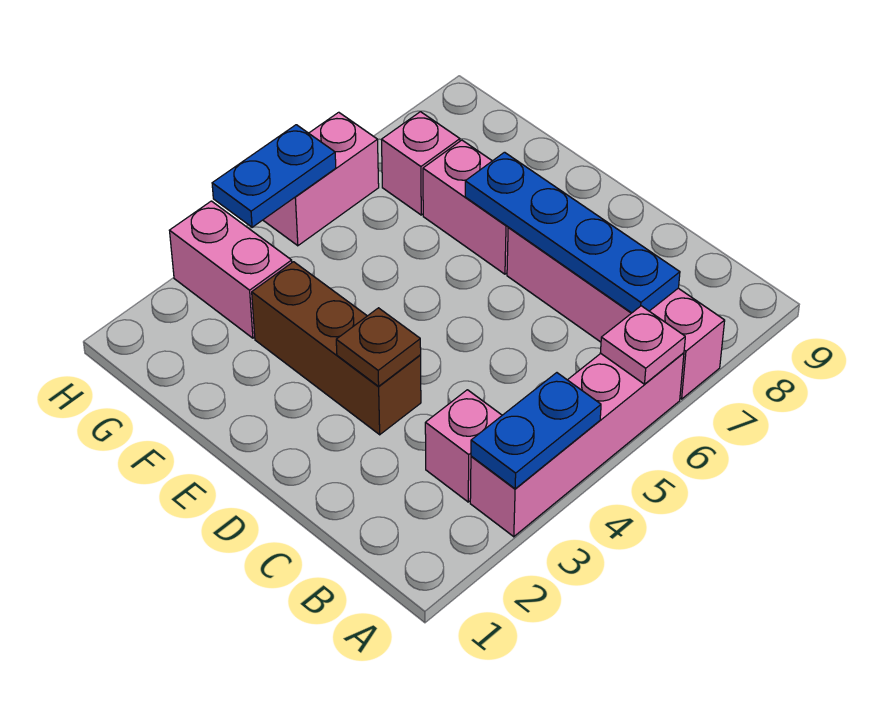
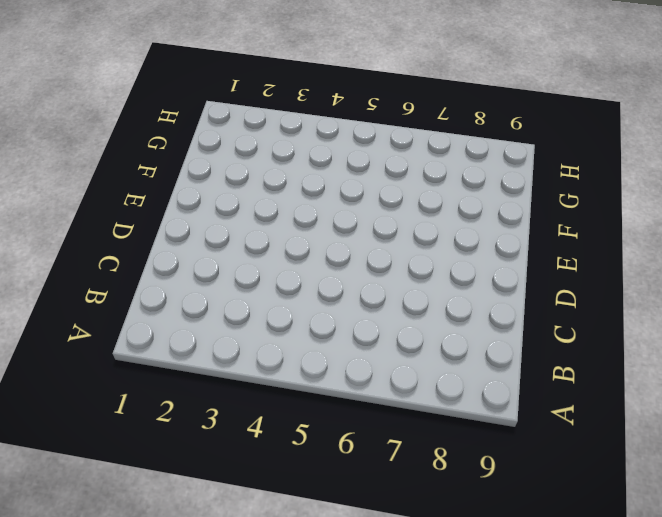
none -> pink brick A3:A6 level 1
none -> pink brick A7:D7 level 1
none -> pink brick B3 level 1

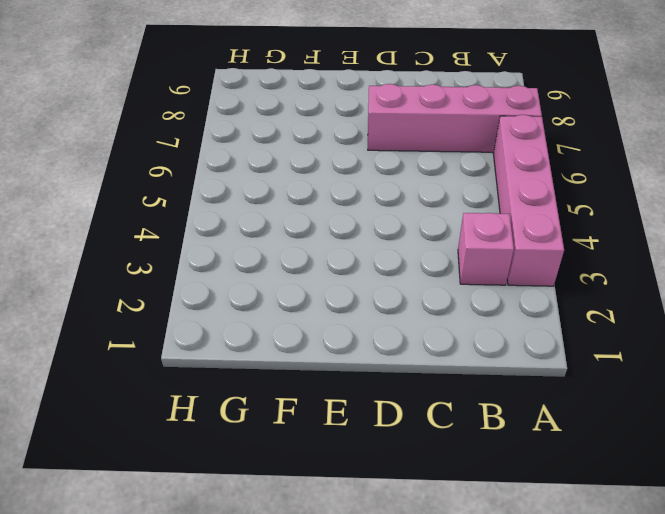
none -> brown brick D3:F3 level 1
none -> pink brick E7:F7 level 1
none -> pink brick G3:H3 level 1

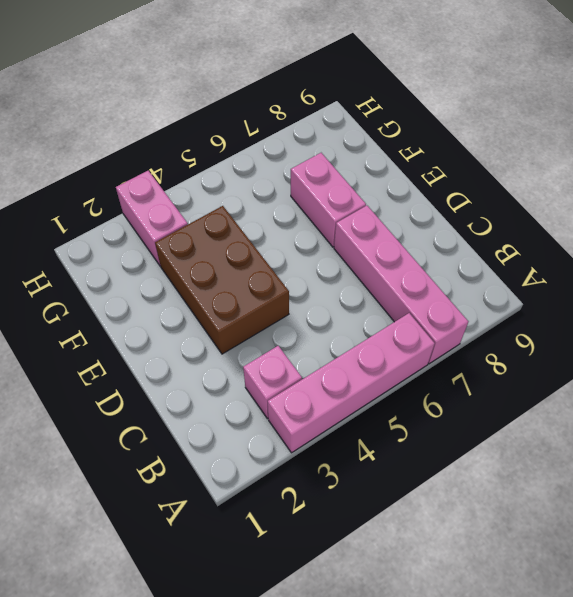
brown brick D3:F4 level 1 -> brown brick D3:F3 level 1
none -> pink brick G7 level 1
none -> pink brick H5:H6 level 1
none -> blue plate A3:A4 level 2

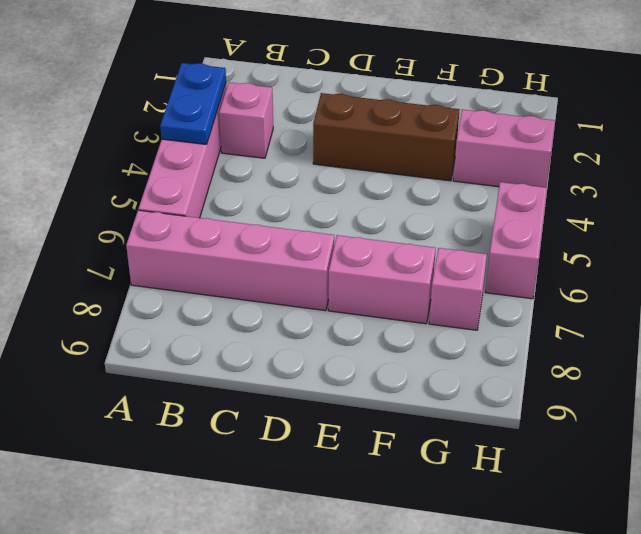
none -> pink plate A6 level 2
none -> blue plate B7:E7 level 2
none -> brown plate D3 level 2

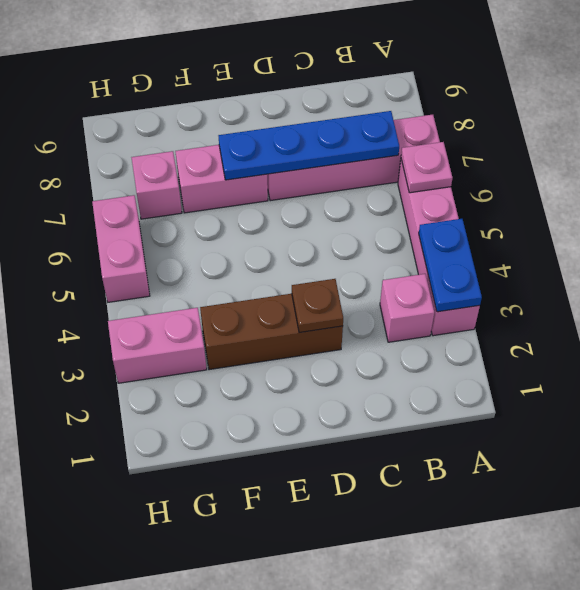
none -> blue plate H4:H5 level 2

